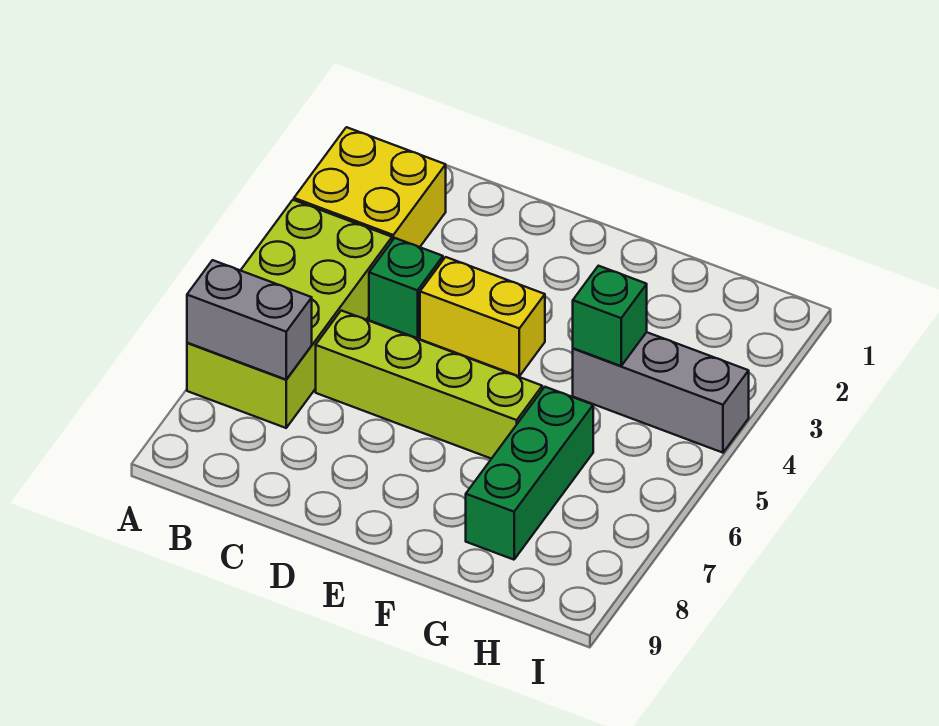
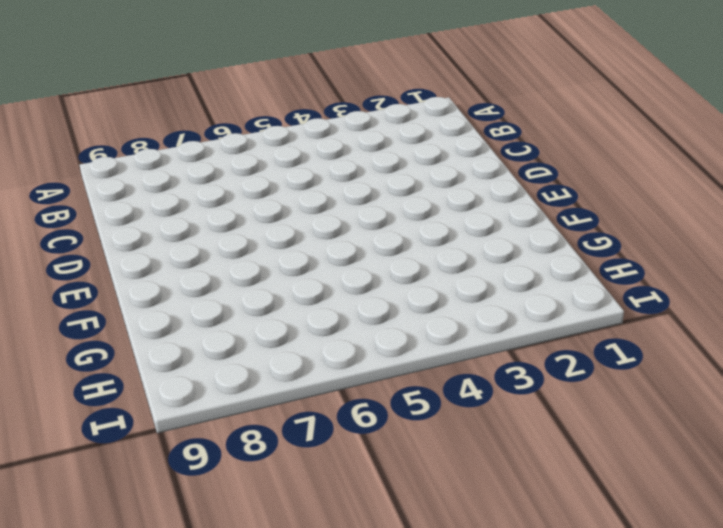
none -> yellow brick A2:B3 level 1
none -> lime brick A4:B7 level 1

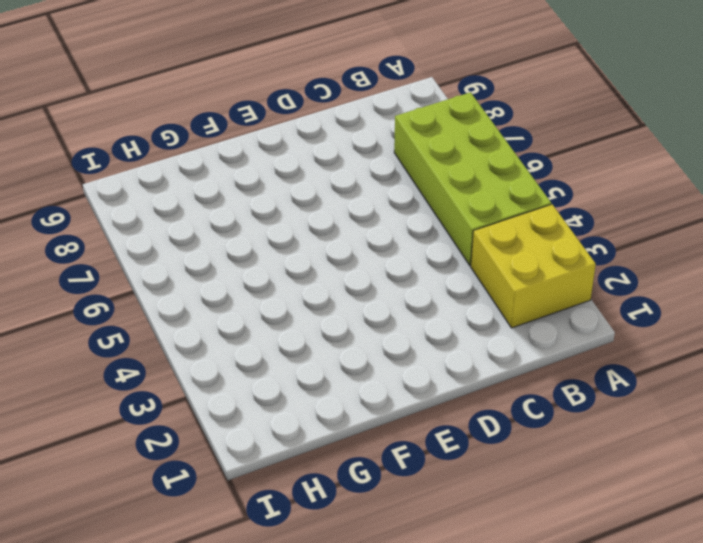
none -> green brick C4 level 1
none -> lime brick C6:F6 level 1

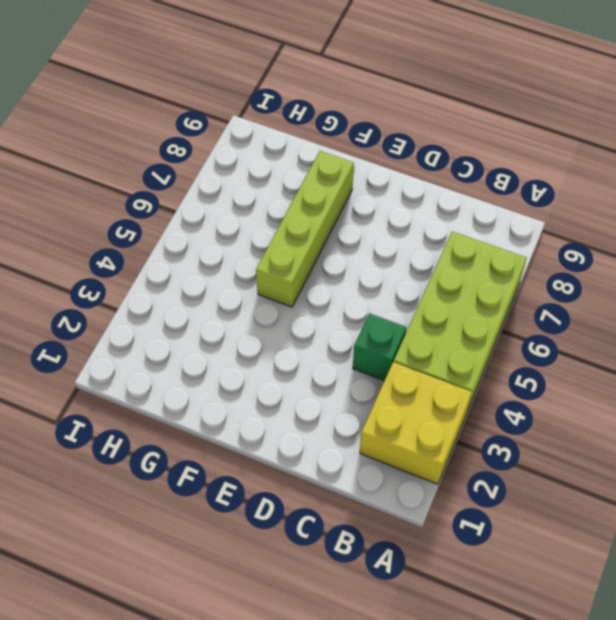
lime brick F5:F8 level 1 -> lime brick C6:F6 level 1
none -> yellow brick D4:E4 level 1
none -> grey brick G4:I4 level 1

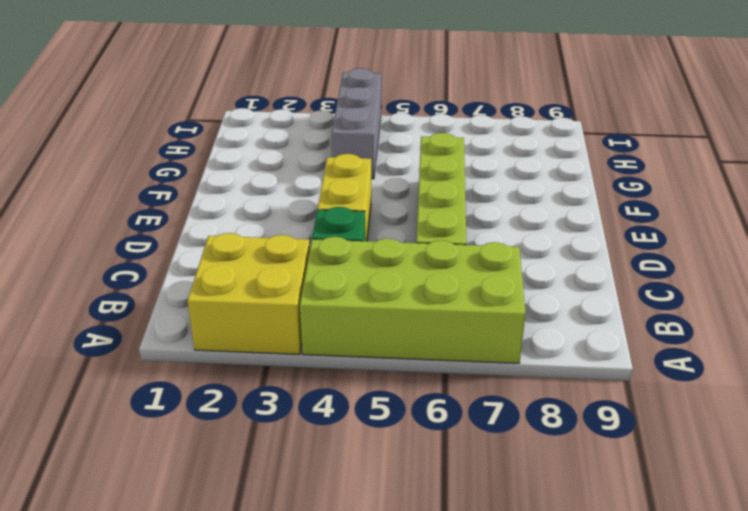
none -> green brick G6:G8 level 1
none -> grey brick A7:B7 level 2

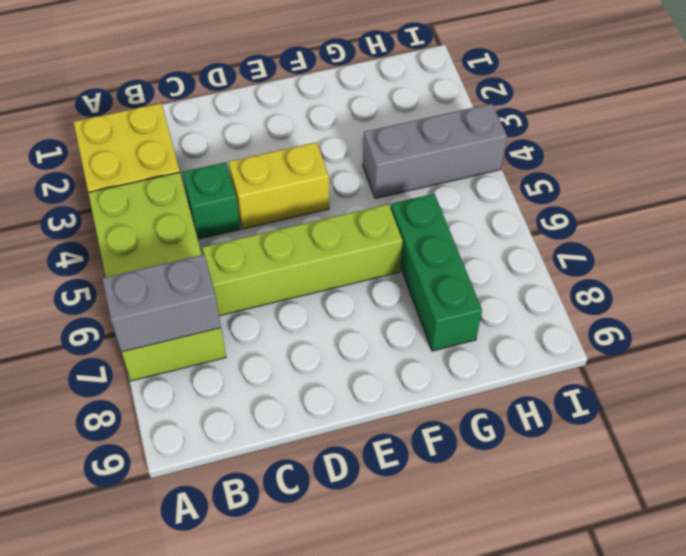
none -> green brick G4 level 2

